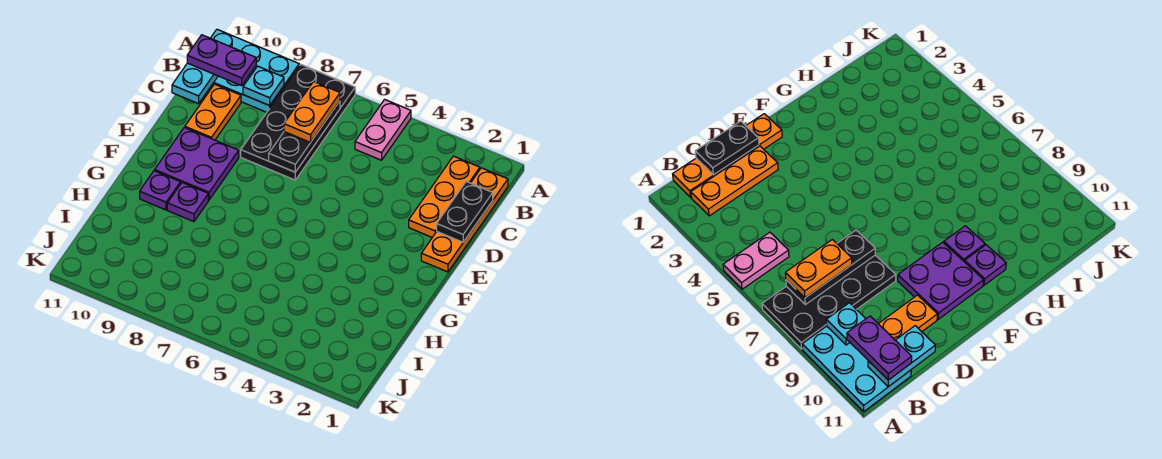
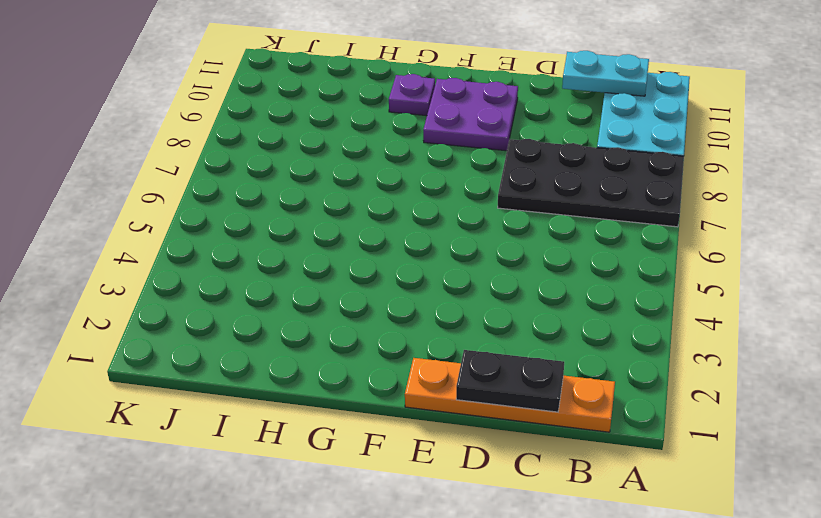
none -> pink plate A5:B5 level 1
none -> orange plate B2:D2 level 1
none -> orange plate C10:D10 level 1

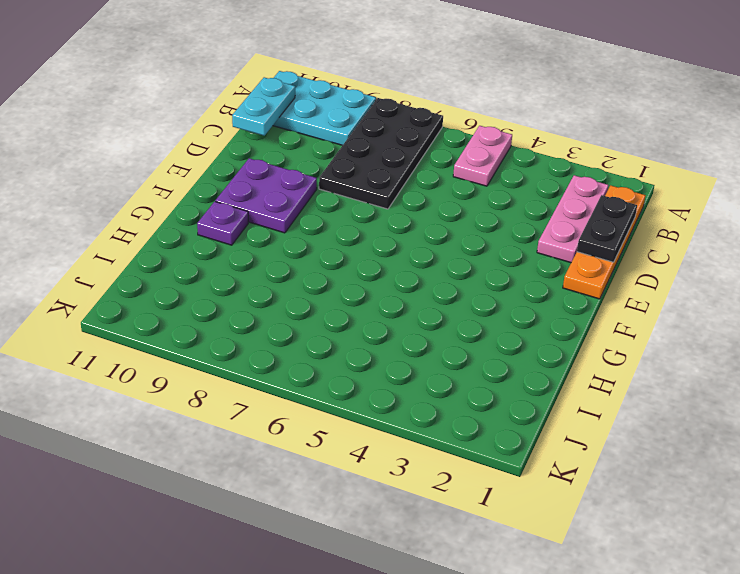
pink plate B2:D2 level 1 -> orange plate B2:D2 level 1
none -> orange plate C10:D10 level 1
none -> purple plate G9 level 1
none -> black plate B7:D7 level 2

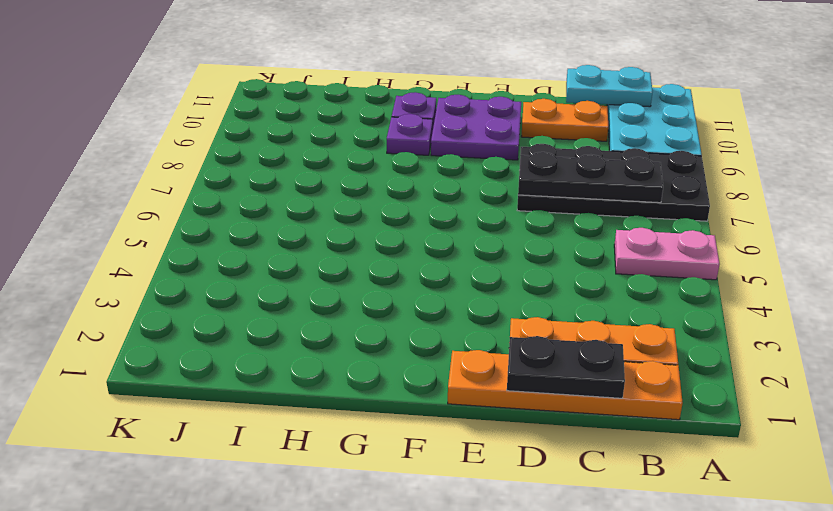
none -> cyan plate B9 level 2
none -> orange plate B7:C7 level 3
none -> purple plate B10:B11 level 3

